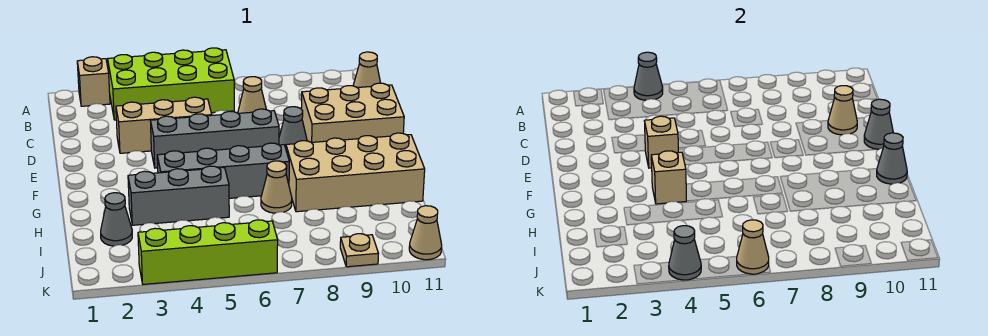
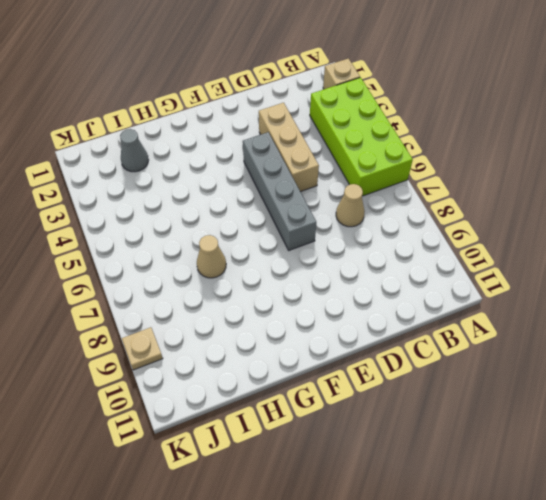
none -> tan cone B11 level 1
none -> tan brick D9:E11 level 1
none -> grey cone E8 level 1

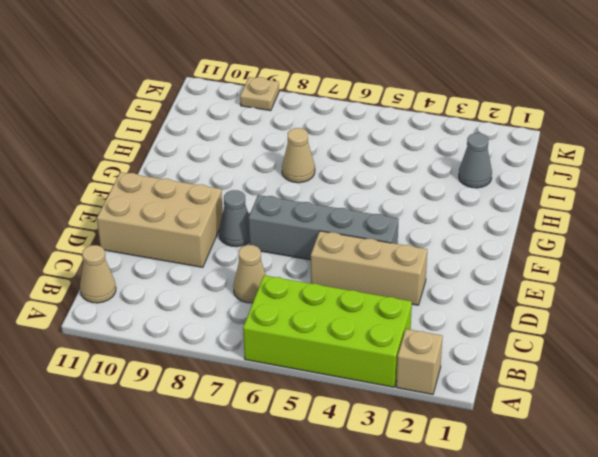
none -> grey brick G4:G7 level 1
none -> tan brick G8:H11 level 1
none -> grey brick H3:H5 level 1

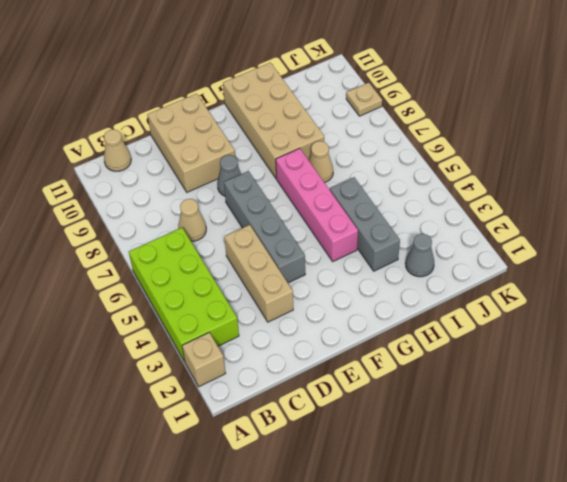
pink brick G4:G7 level 1 -> grey brick G4:G7 level 1
none -> lime brick K3:K6 level 1
none -> tan cone K11 level 1
none -> grey cone A4 level 2

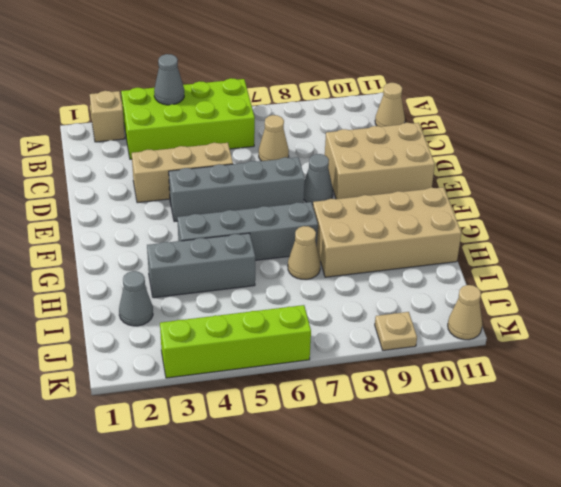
none -> tan cone D10 level 2
none -> tan brick E4 level 2
none -> grey cone E11 level 2

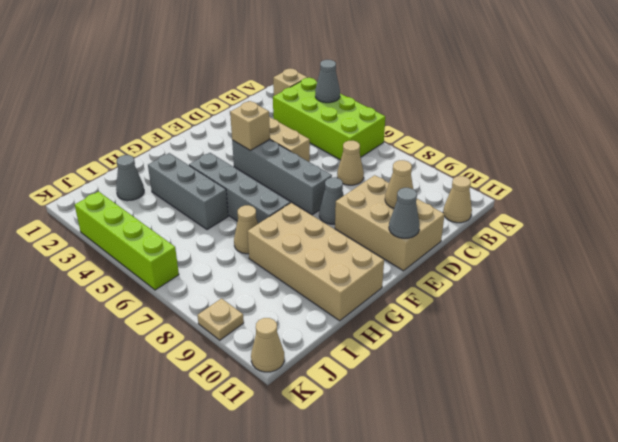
none -> tan brick G4 level 2
none -> grey cone G11 level 2
none -> grey cone K4 level 2

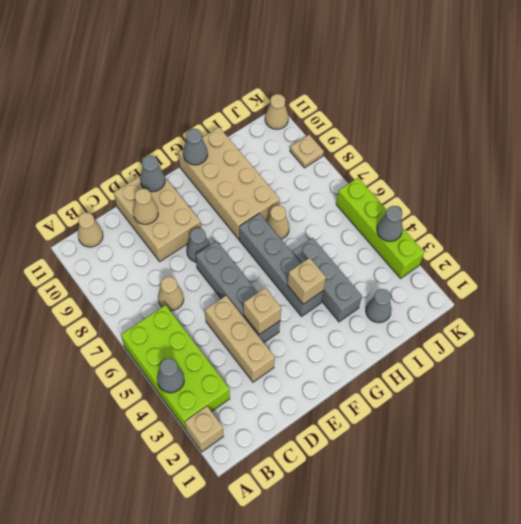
none -> tan cone K6 level 2

